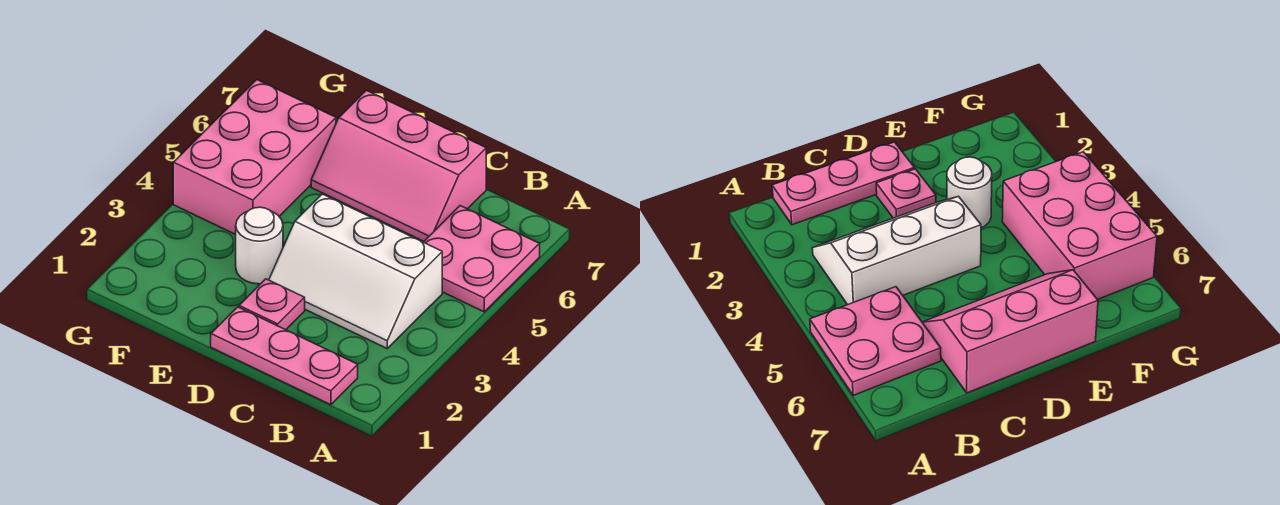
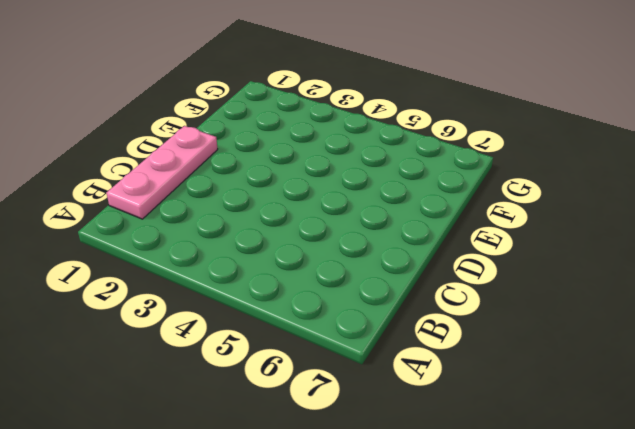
none -> pink plate A5:B6 level 1
none -> white slope B3:D4 level 1 top 4

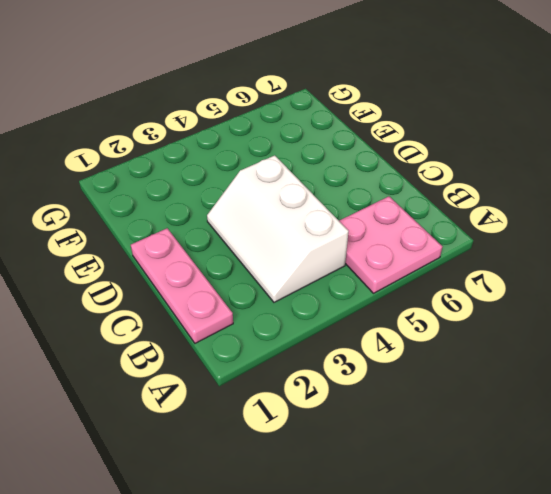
none -> pink slope C6:E7 level 1 top 7
none -> pink plate D2 level 1

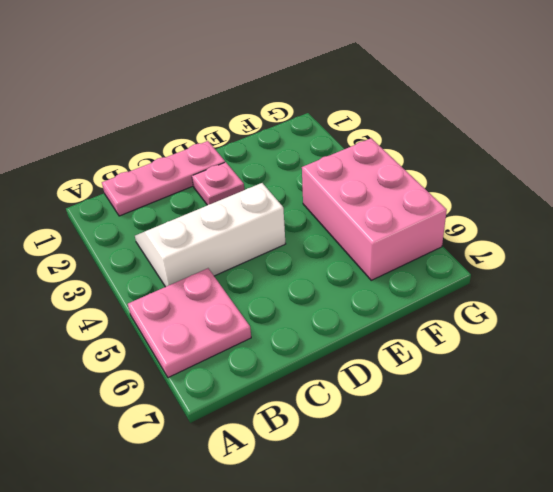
none -> pink slope C6:E7 level 1 top 7
none -> white round brick E3 level 1

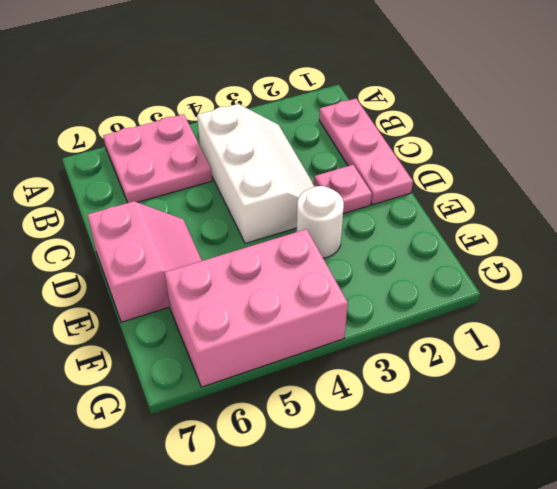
pink slope D6:E7 level 1 top 7 -> pink slope C6:E7 level 1 top 7

